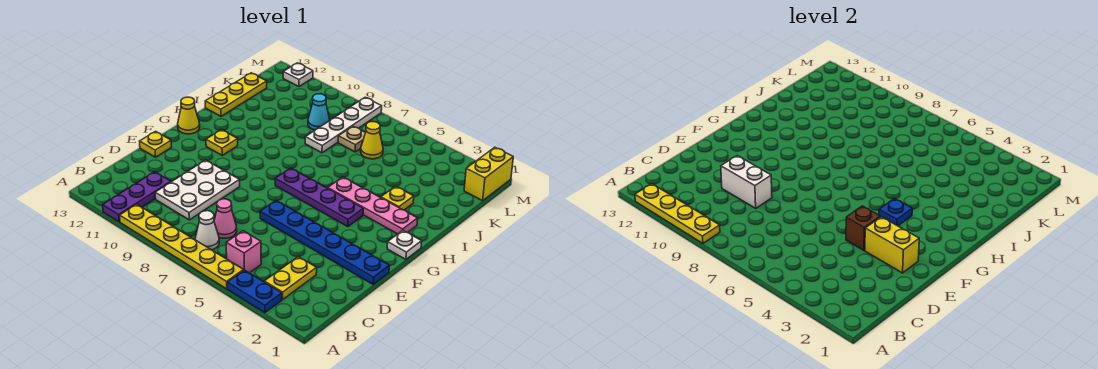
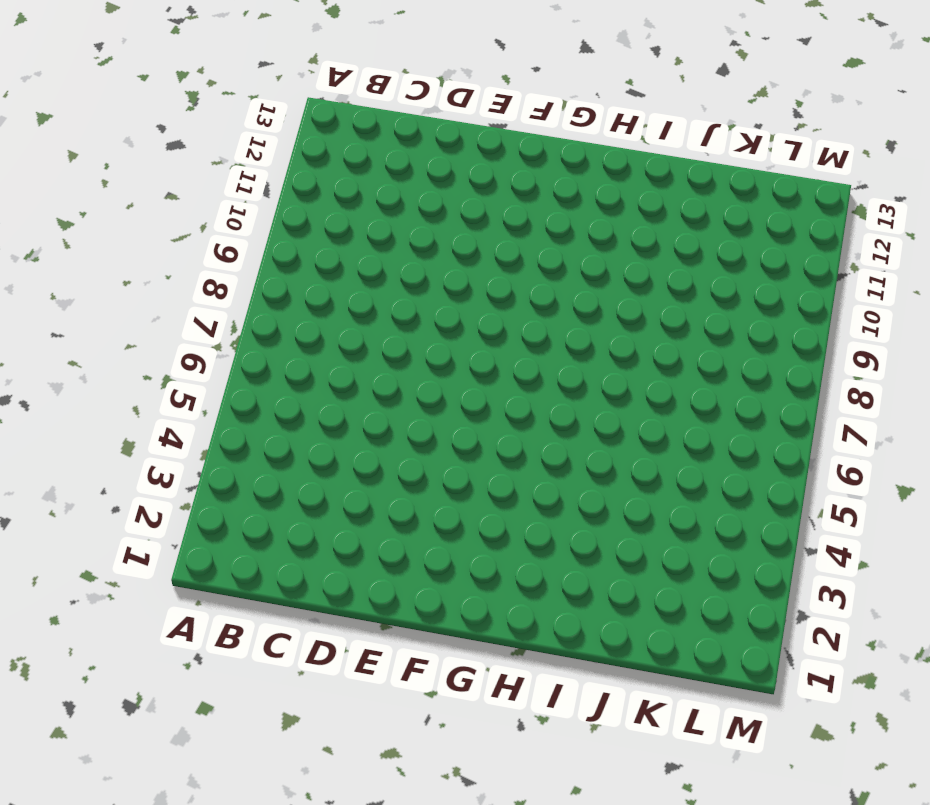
none -> blue plate A3:A4 level 1
none -> yellow plate A5:A10 level 1
none -> purple plate A11:C11 level 1

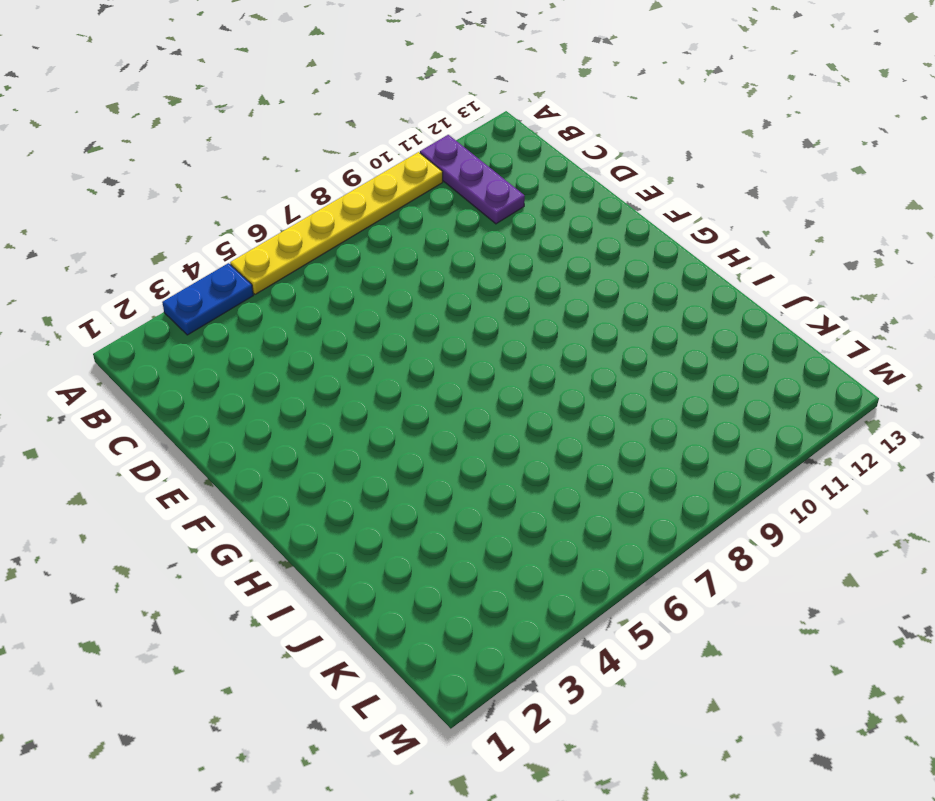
none -> yellow plate B3:C3 level 1
none -> pink brick B5 level 1
none -> white cone B7 level 1

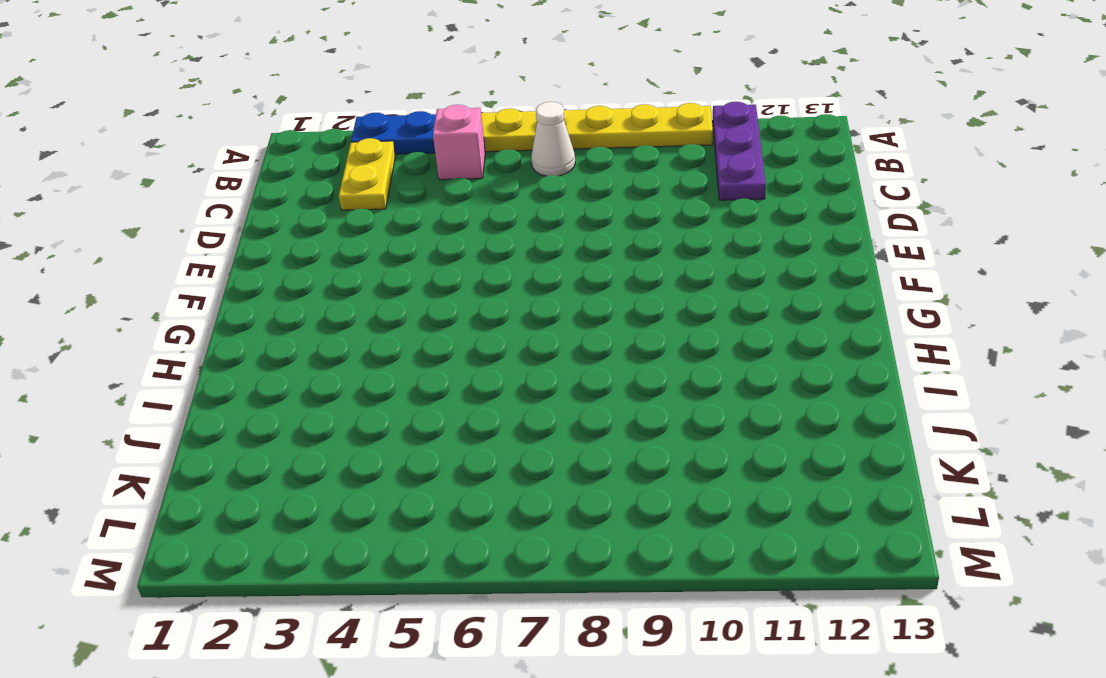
none -> pink cone C7 level 1
none -> white plate C9:E10 level 1
none -> blue plate E1:E6 level 1

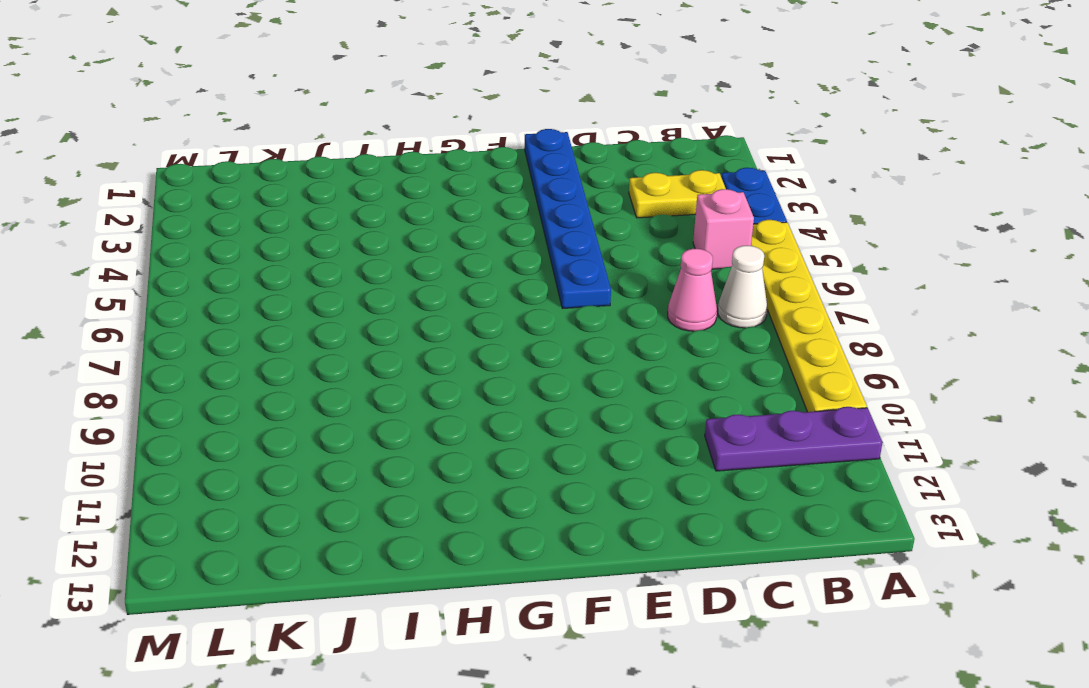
none -> white plate C9:E10 level 1
none -> yellow plate E13 level 1
none -> white plate G1 level 1

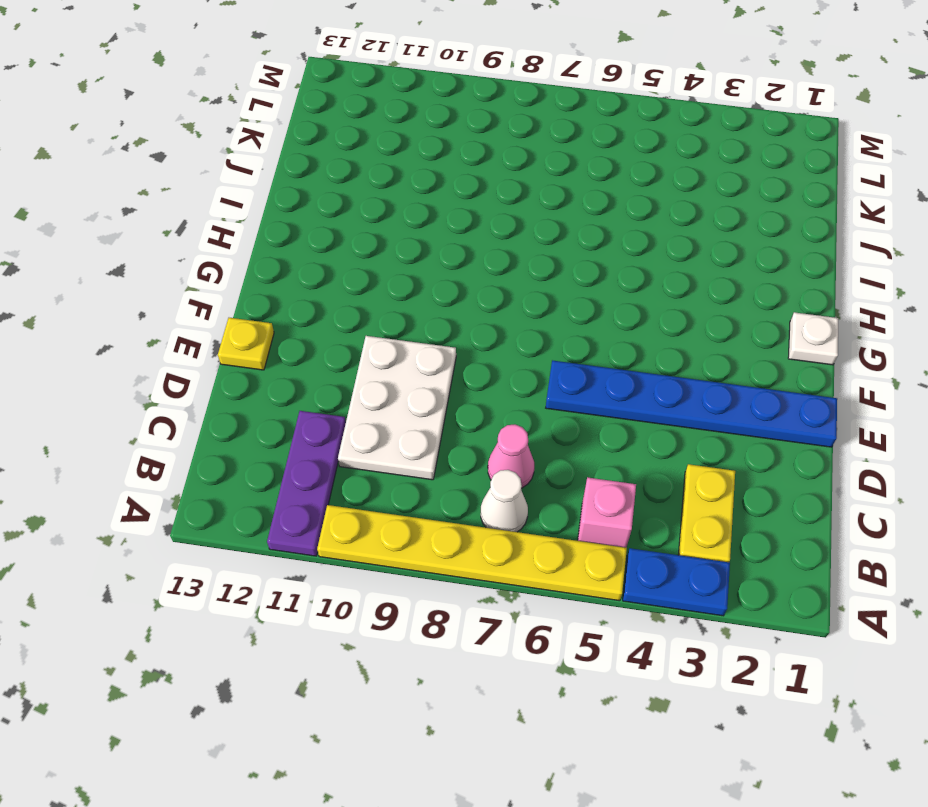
none -> purple plate G4:G7 level 1
none -> yellow plate G11 level 1
none -> yellow cone G13 level 1

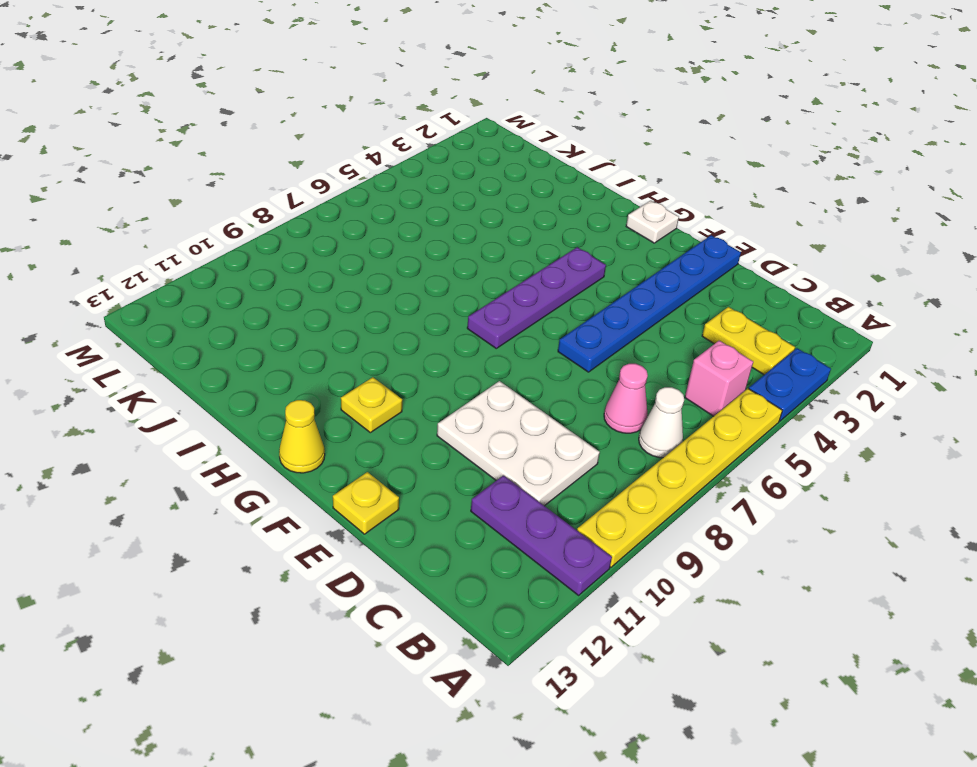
none -> pink plate H2:H5 level 1
none -> yellow plate I3 level 1
none -> yellow plate I13:K13 level 1

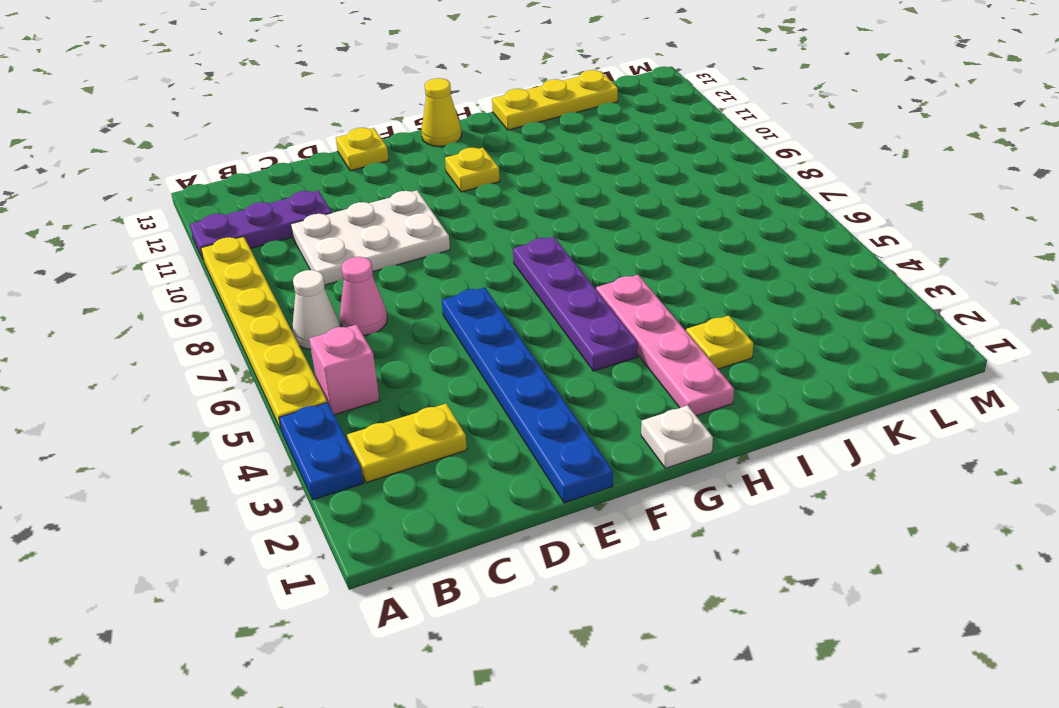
none -> white plate J8:M8 level 1
none -> yellow cone K6 level 1
none -> tan plate K7 level 1

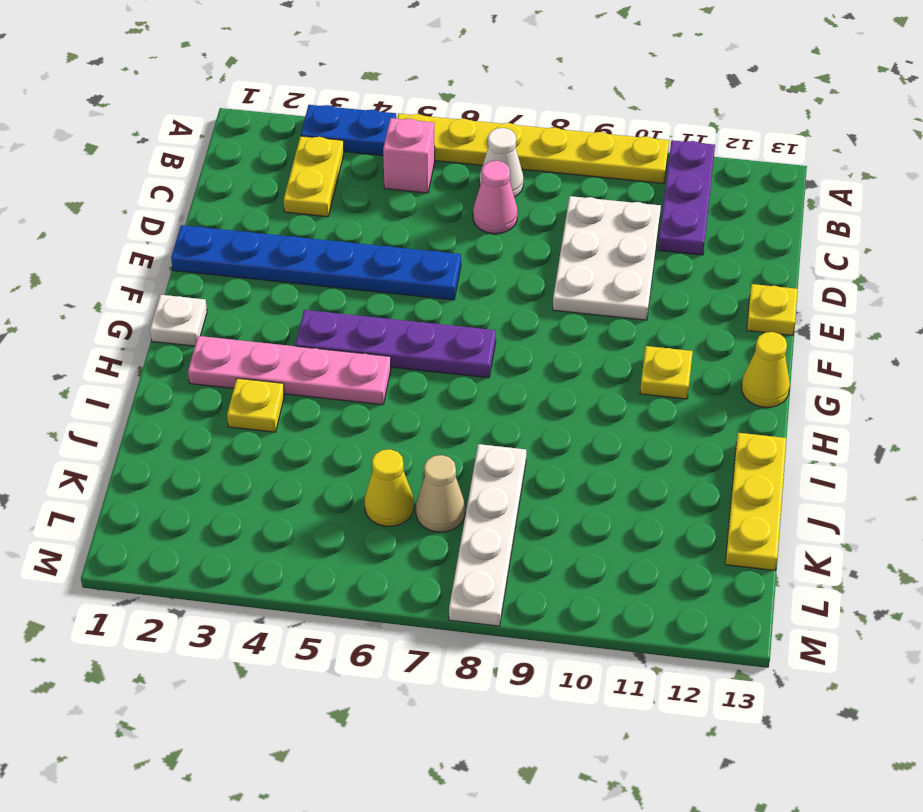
tan cone K7 level 1 -> tan plate K7 level 1
none -> cyan cone K9 level 1
none -> yellow brick L1:M1 level 1
none -> white plate M12 level 1

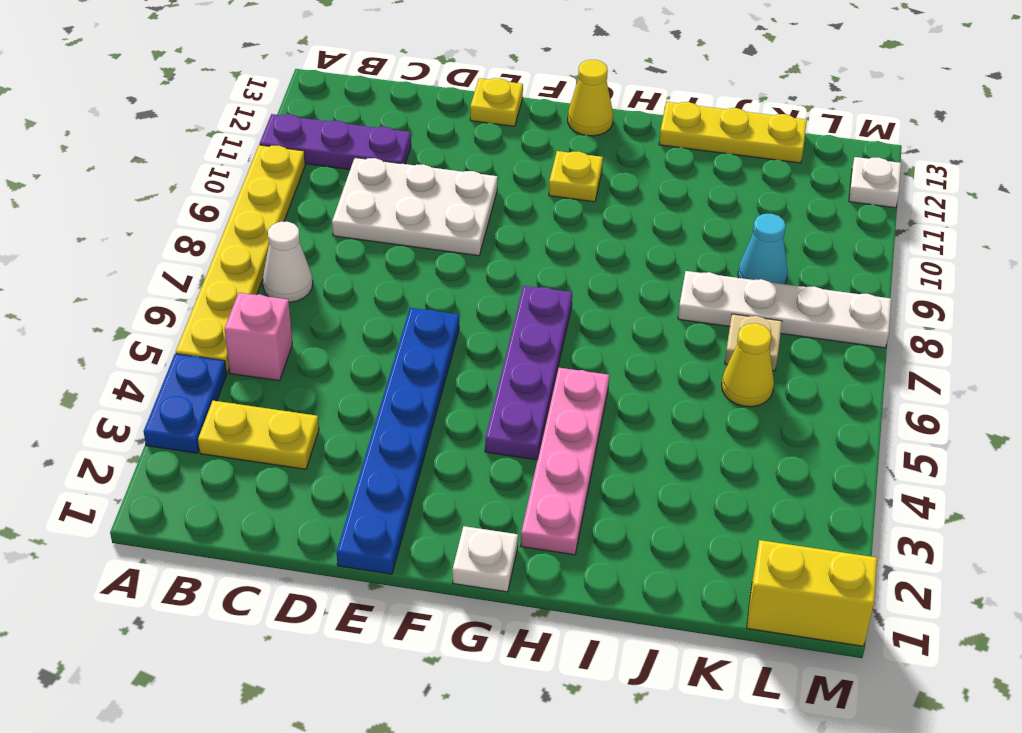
none -> pink cone C7 level 1
none -> yellow plate I3 level 1
none -> yellow plate A9:A12 level 2

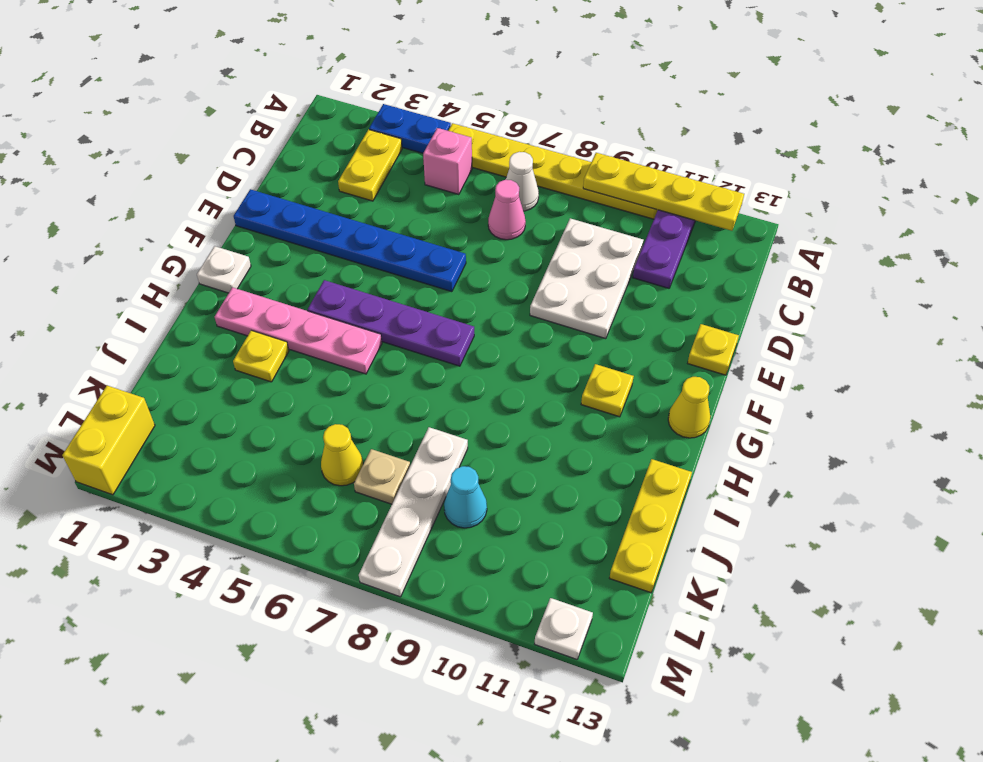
none -> white brick D9:D10 level 2
none -> yellow brick E2:E3 level 2
none -> brown brick E4 level 2

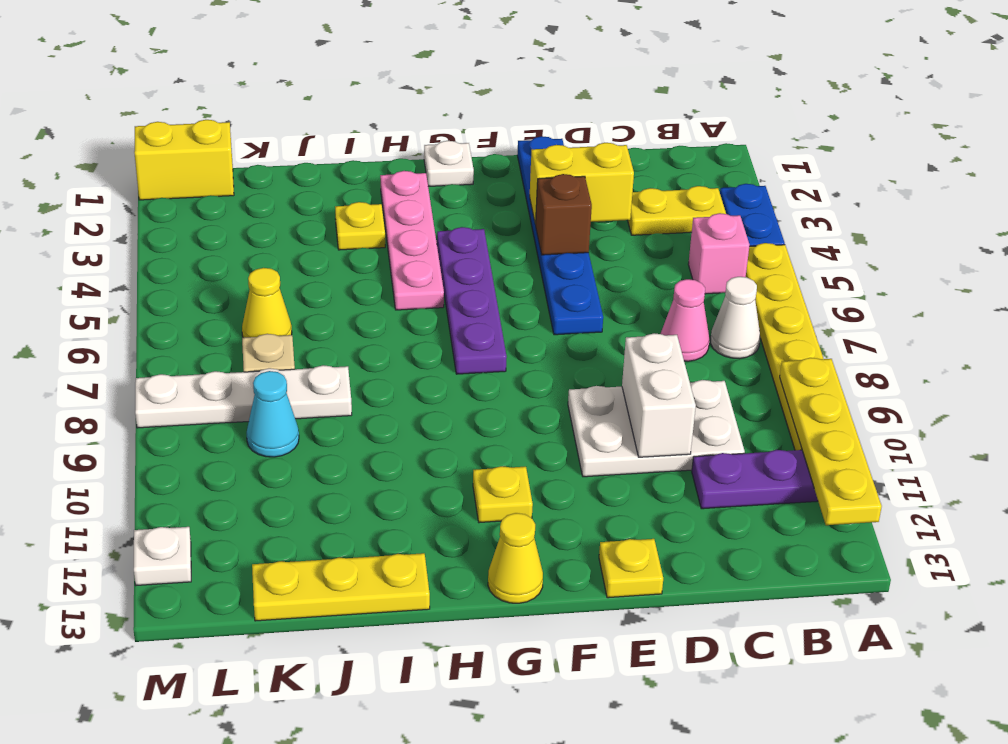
yellow brick D3:E3 level 2 -> yellow brick E2:E3 level 2
none -> blue plate G4 level 2

